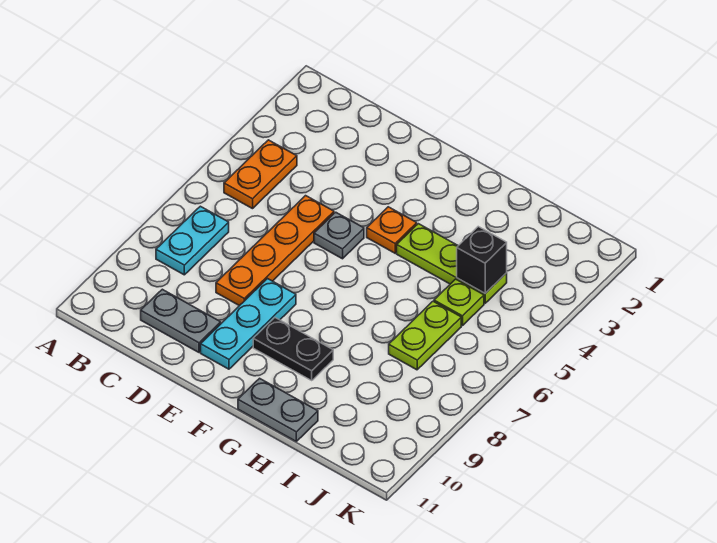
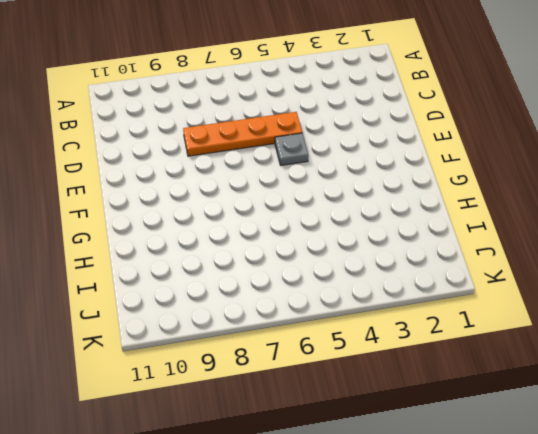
none -> orange plate B4:B5 level 1
none -> cyan plate B7:B8 level 1
none -> grey plate C10:D10 level 1

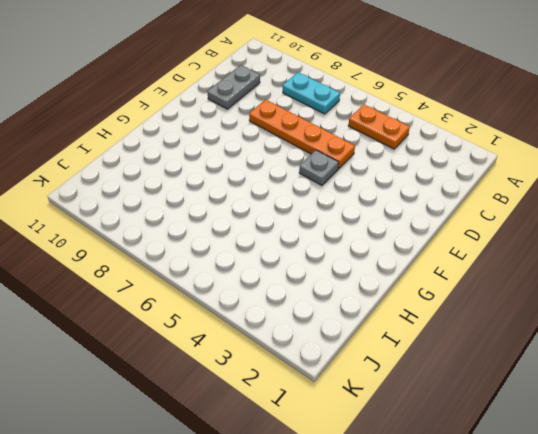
none -> cyan plate E8:E10 level 1
none -> orange plate F4 level 1
none -> black plate F9:G9 level 1

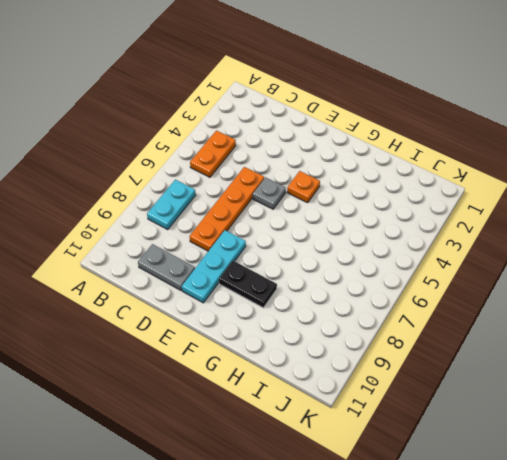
none -> lime plate G4:I4 level 1
none -> grey plate G11:H11 level 1
none -> lime plate I5 level 1

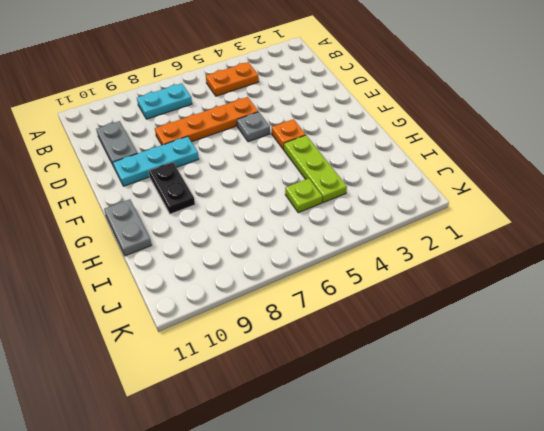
none -> lime plate I6:I7 level 1
none -> black brick I4 level 2

